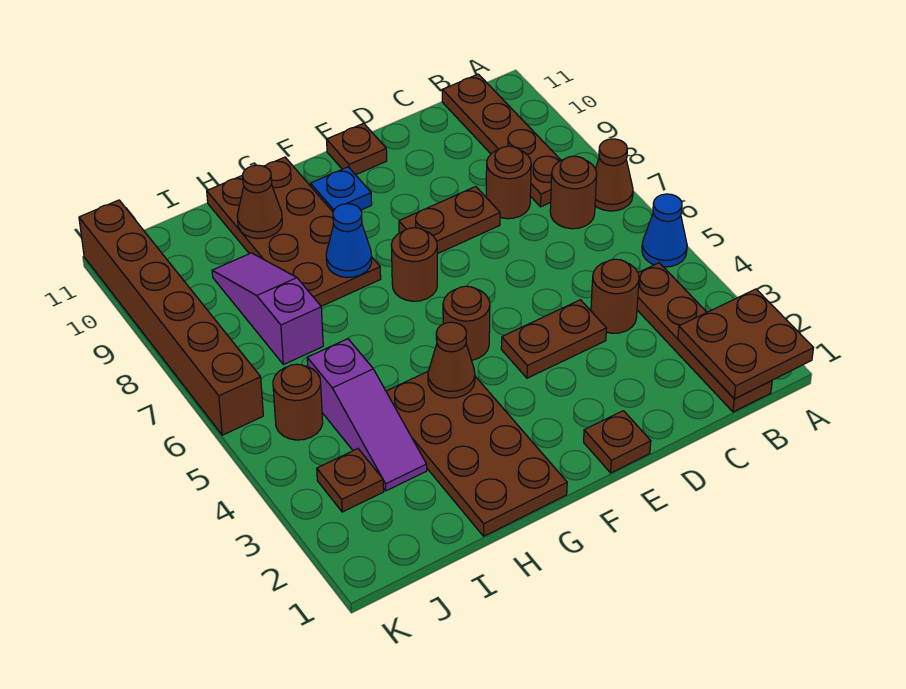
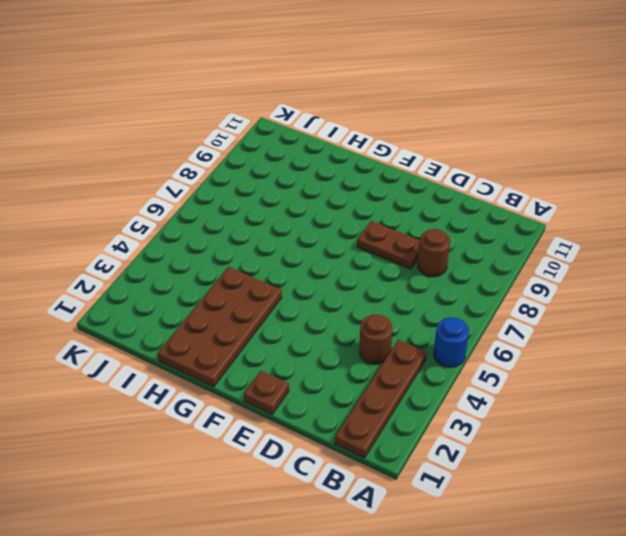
blue round brick A5 level 1 -> blue cone A5 level 1
none -> brown cone A7 level 1
none -> brown round brick B7 level 1
none -> brown plate B8:B11 level 1

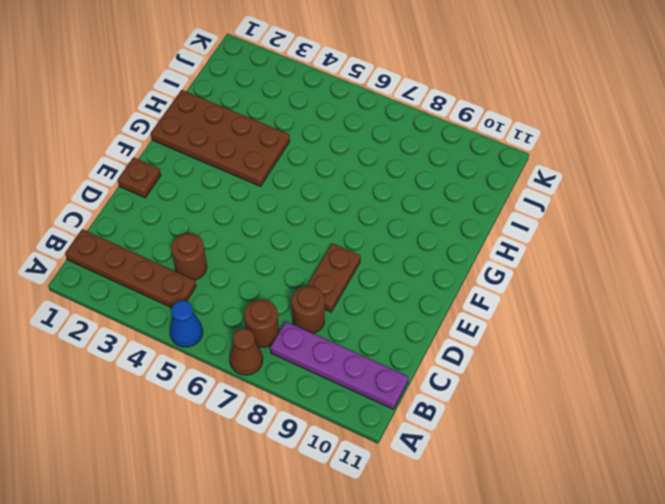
purple plate B8:B11 level 1 -> brown plate B8:B11 level 1
none -> brown plate D4:E4 level 1
none -> brown plate E11 level 1
none -> brown round brick F5 level 1

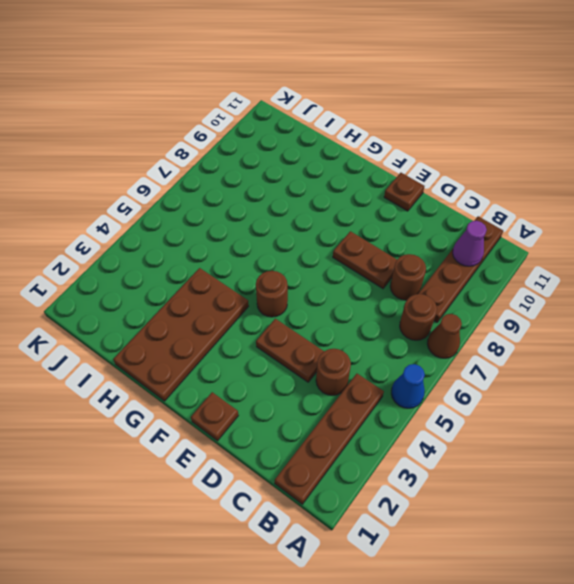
purple cone B10 level 2 -> none
none -> brown round brick F7 level 1
none -> blue plate F10 level 1
none -> brown plate G8:H11 level 1

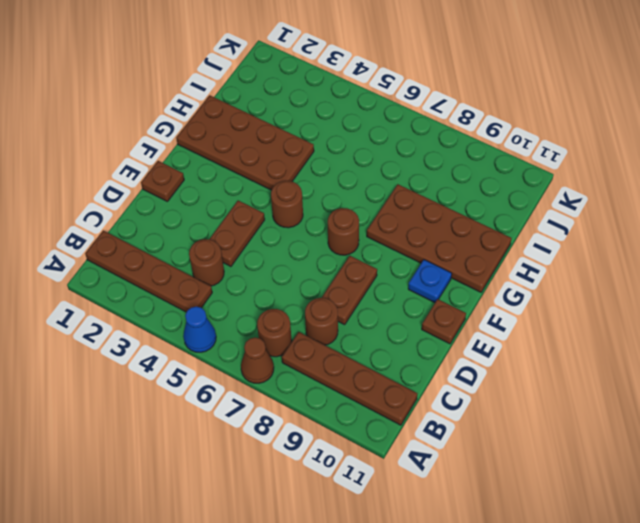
none -> purple slope I3:I5 level 1 top 5
none -> purple slope I7:I9 level 1 top 7
none -> brown plate J3 level 1

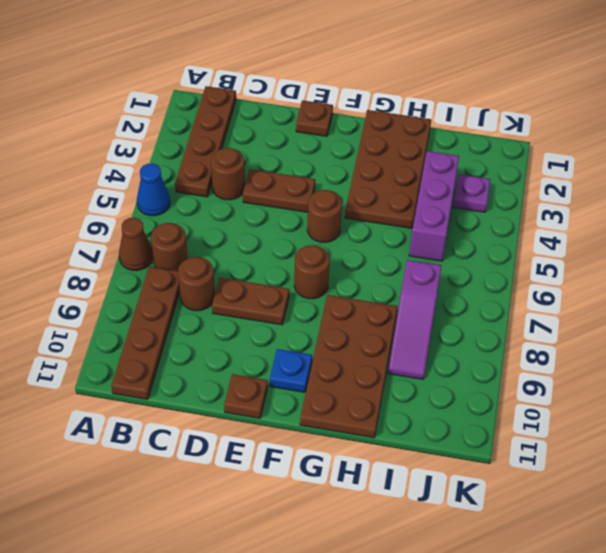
purple brick I3:I5 level 1 -> purple slope I3:I5 level 1 top 5
purple plate J3 level 1 -> brown plate J3 level 1
none -> brown round brick J5 level 1
none -> brown brick K6:K11 level 1
none -> brown plate A1:B2 level 2

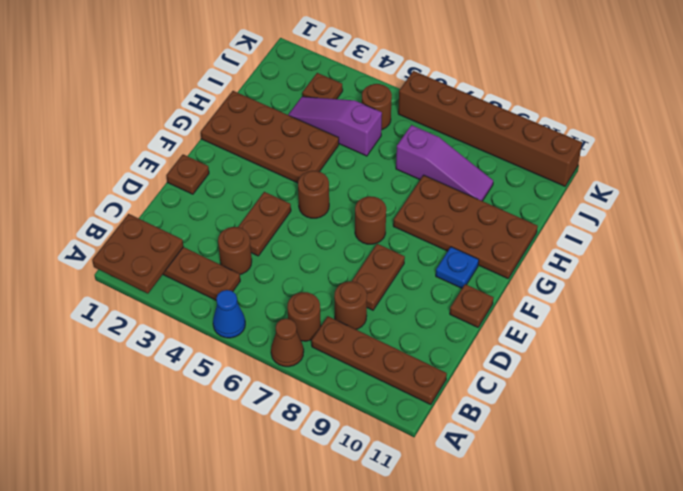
none -> brown cone G4 level 2
none -> blue cone G8 level 2
none -> brown cone H10 level 2

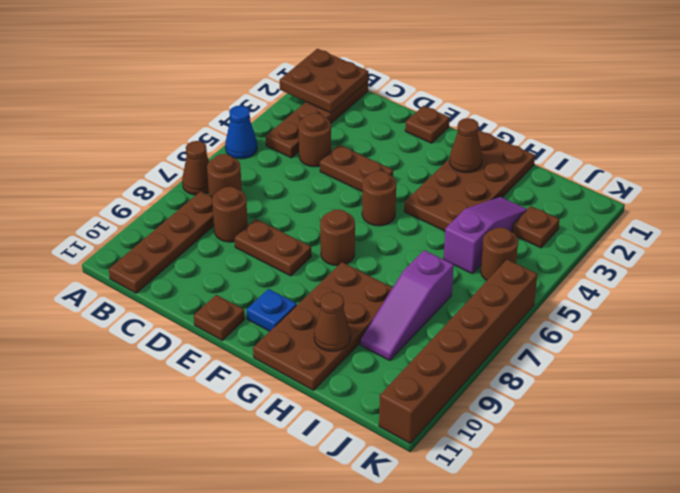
brown cone G2 level 2 -> brown cone G4 level 2
none -> blue cone G8 level 2

